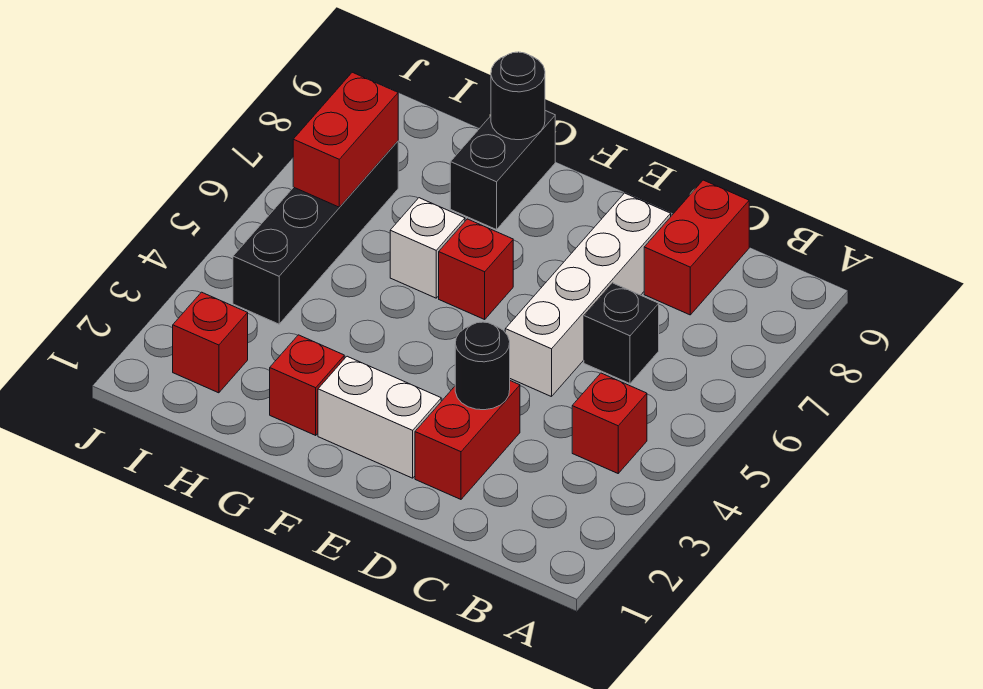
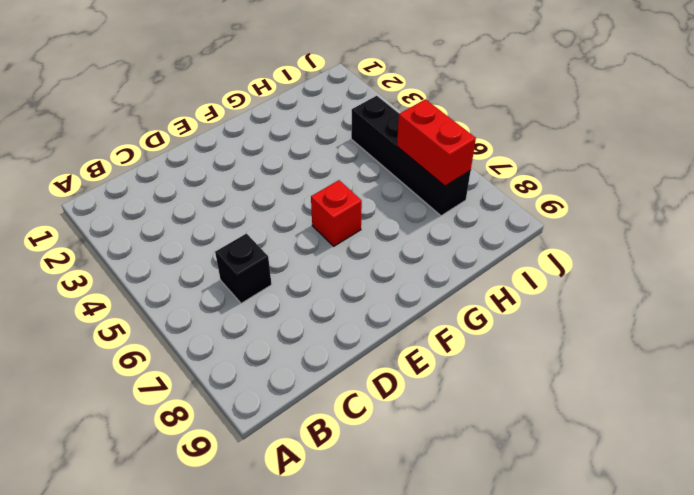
none -> red brick B4 level 1
none -> red brick C8:C9 level 1
none -> red brick D2:D3 level 1

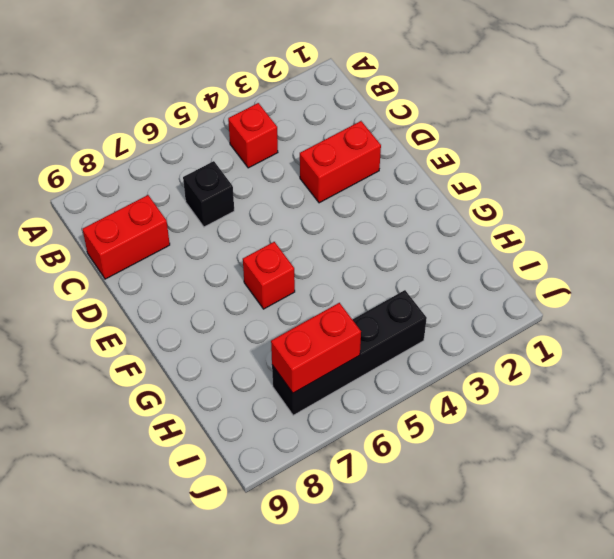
none -> white brick D5:D8 level 1
none -> white brick E2:F2 level 1
none -> red brick G2 level 1

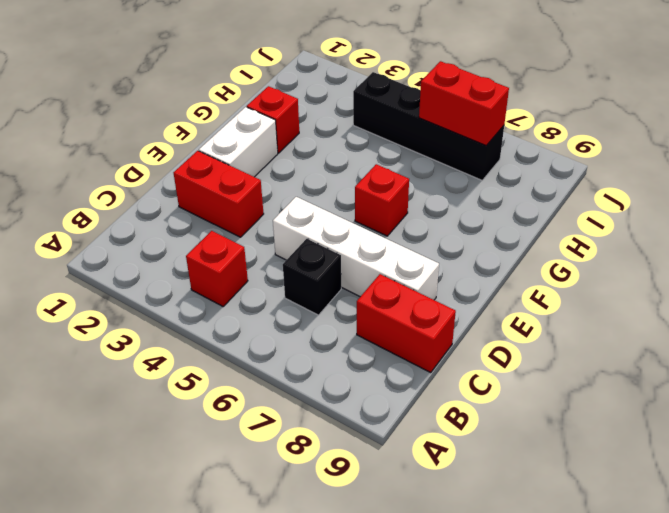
none -> white brick G6 level 1
none -> black brick G8:G9 level 1
none -> red brick I2 level 1

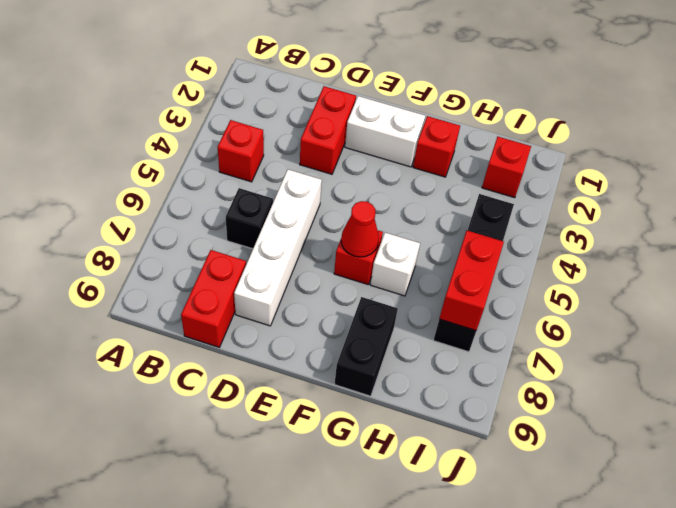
red cone F6 level 2 -> none
none -> black round brick D3 level 2
none -> black round brick G9 level 2

